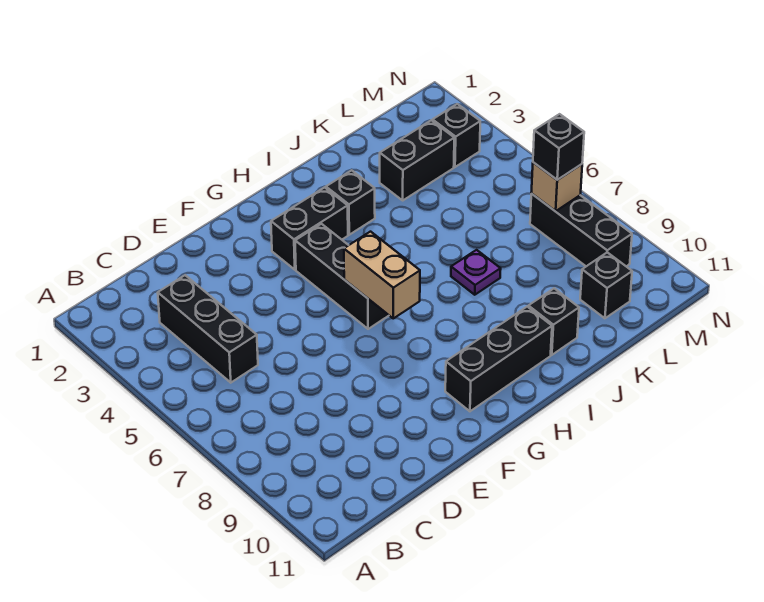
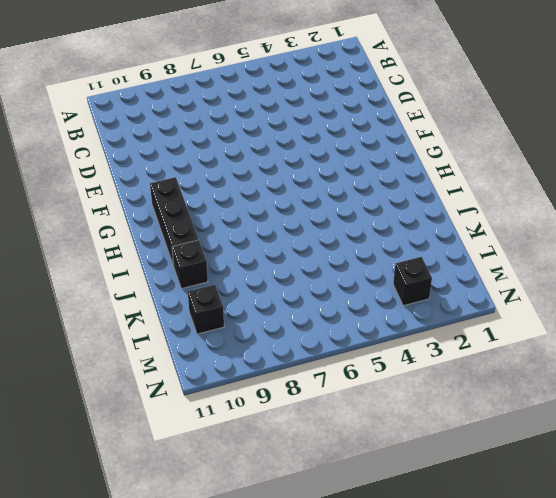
none -> black brick C3:C5 level 1
none -> black brick G3:H3 level 1
none -> black brick G4:G6 level 1

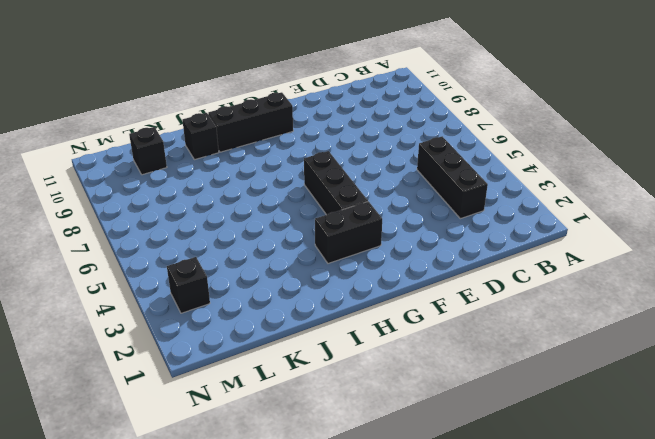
none -> black brick I3 level 1
none -> purple plate J7 level 1
none -> black brick K3:L3 level 1

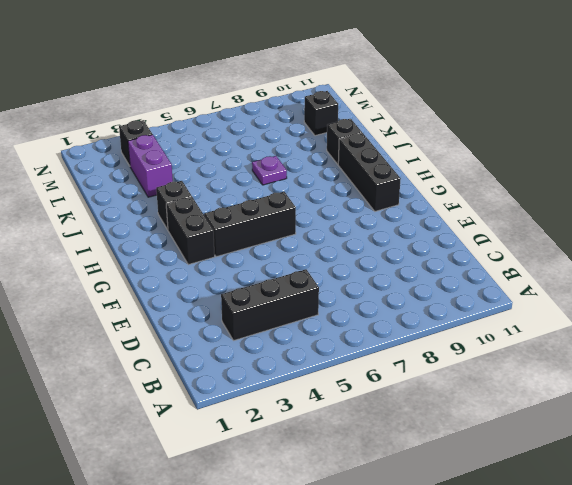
purple brick K3:L3 level 1 -> black brick K3:L3 level 1
none -> black brick M7:M9 level 1
none -> tan brick G6:G7 level 2
none -> tan brick M7 level 2

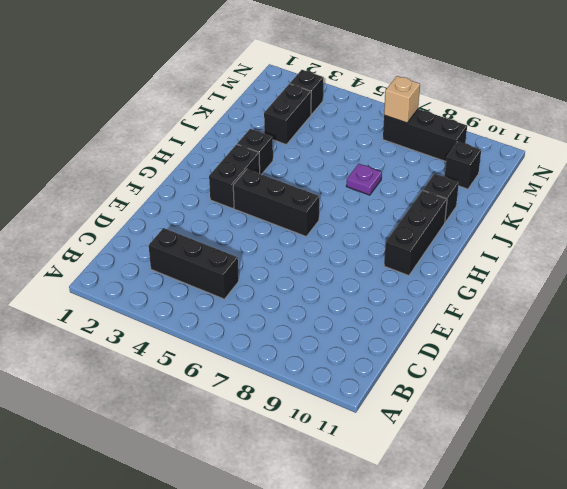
none -> tan brick G6:G7 level 2
none -> black brick M7 level 3

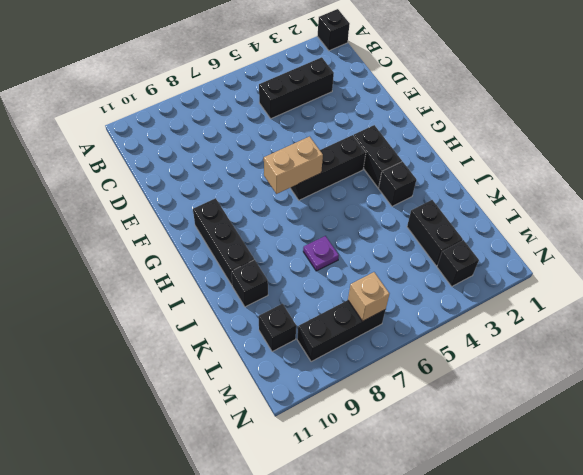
black brick A1 level 1 -> black brick M7 level 3

